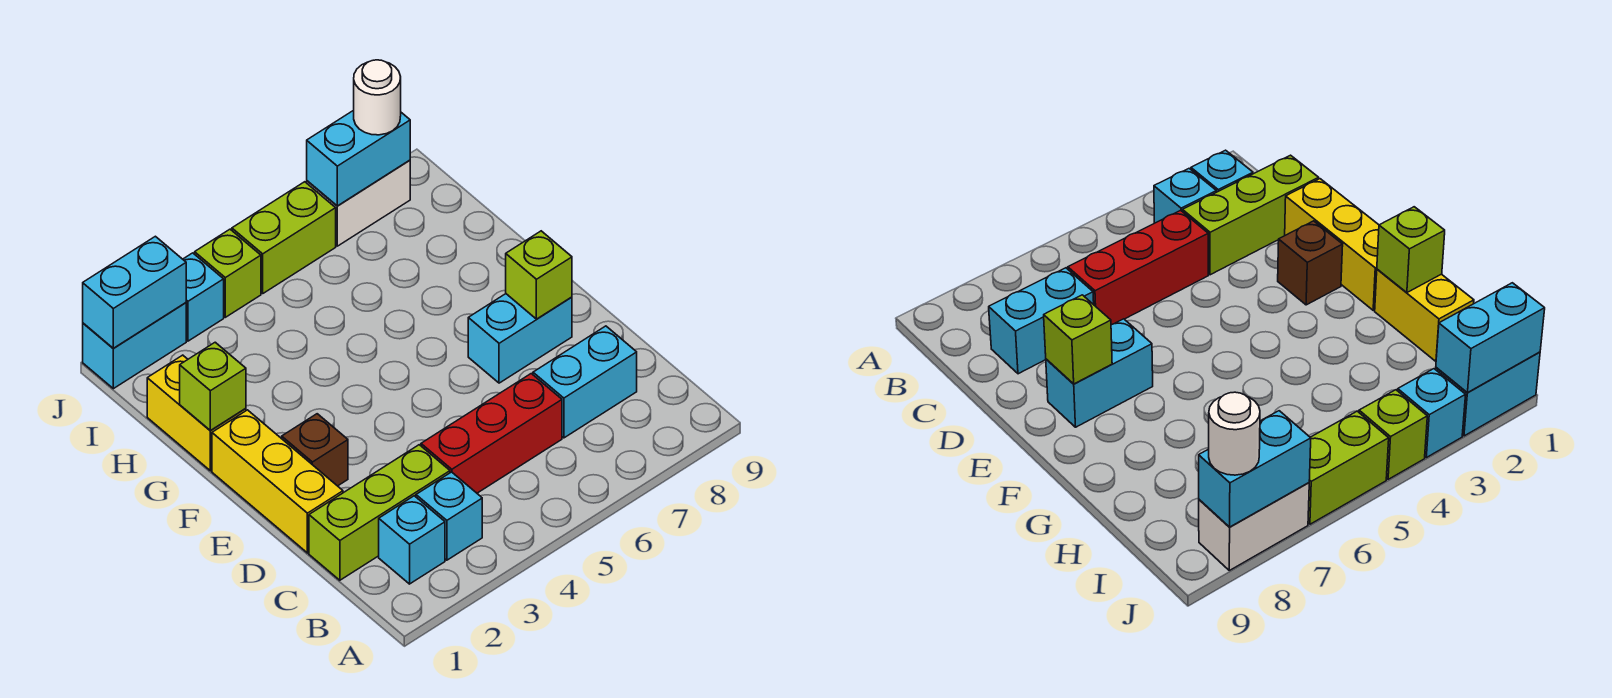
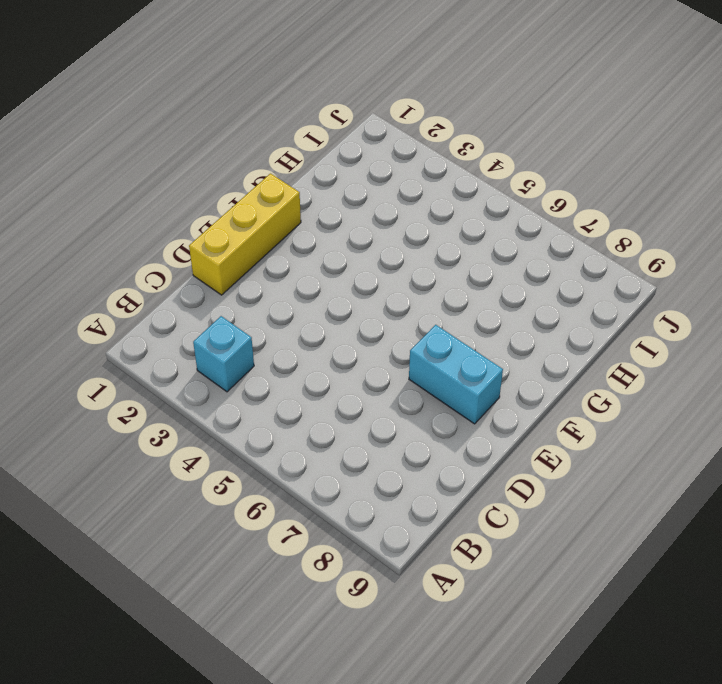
none -> cyan brick B2 level 1
none -> lime brick C1:C3 level 1
none -> red brick C4:C6 level 1

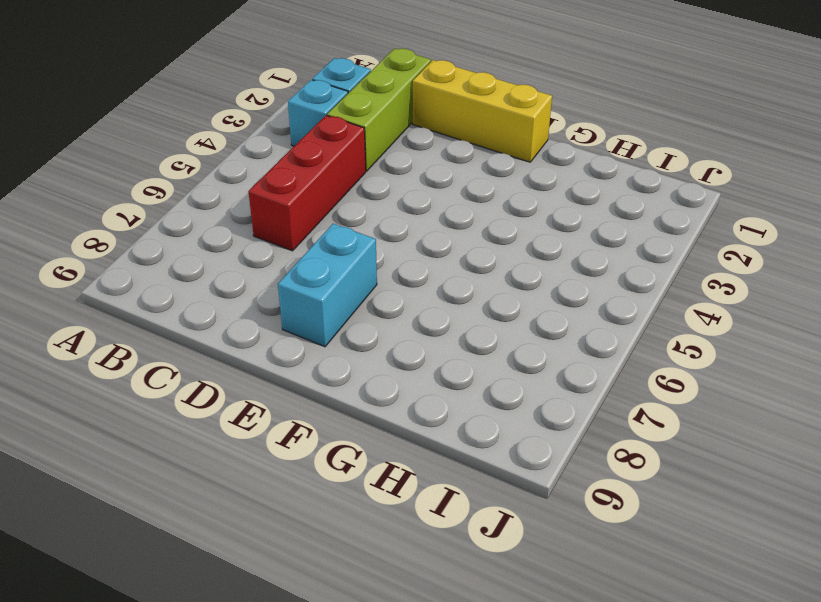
none -> cyan brick C7:C8 level 1
none -> brown brick E2 level 1
none -> yellow brick G1:H1 level 1

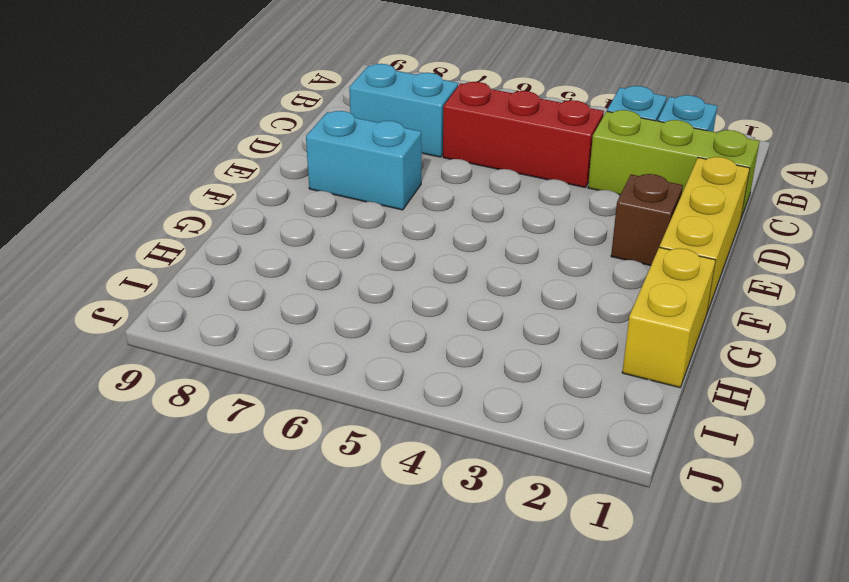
none -> cyan brick J1:J2 level 1
none -> cyan brick J3 level 1
none -> lime brick J4 level 1

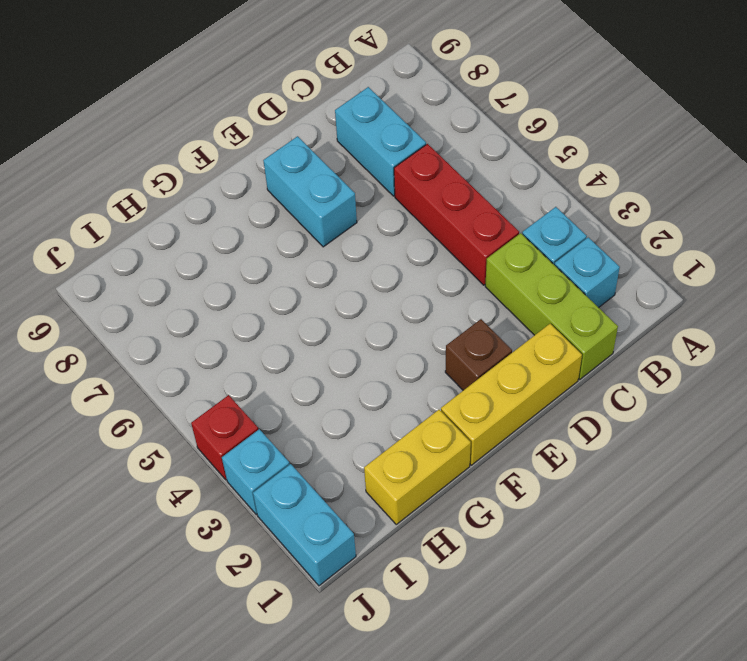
red brick J4 level 1 -> lime brick J4 level 1
none -> lime brick J5:J6 level 1
none -> white brick J7:J8 level 1
none -> lime brick E8 level 2

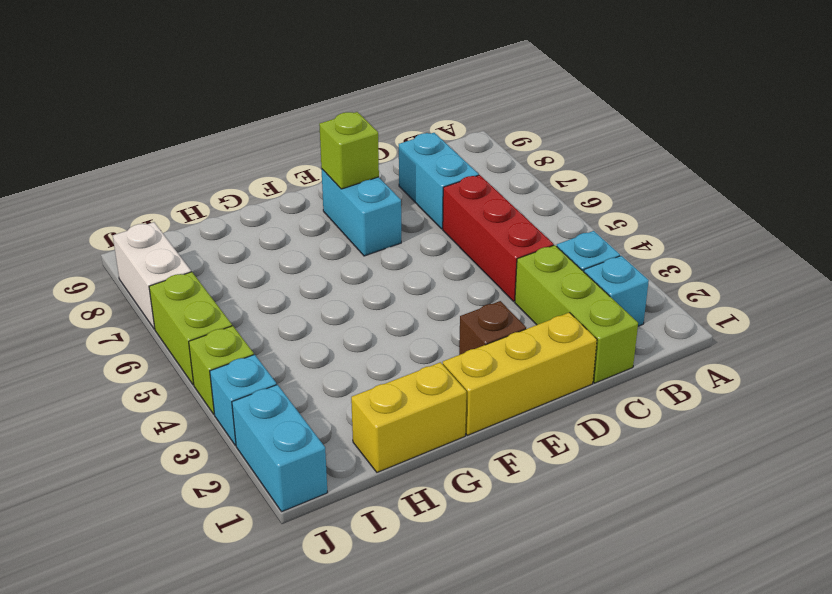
none -> lime brick G1 level 2
none -> cyan brick J1:J2 level 2
none -> cyan brick J7:J8 level 2

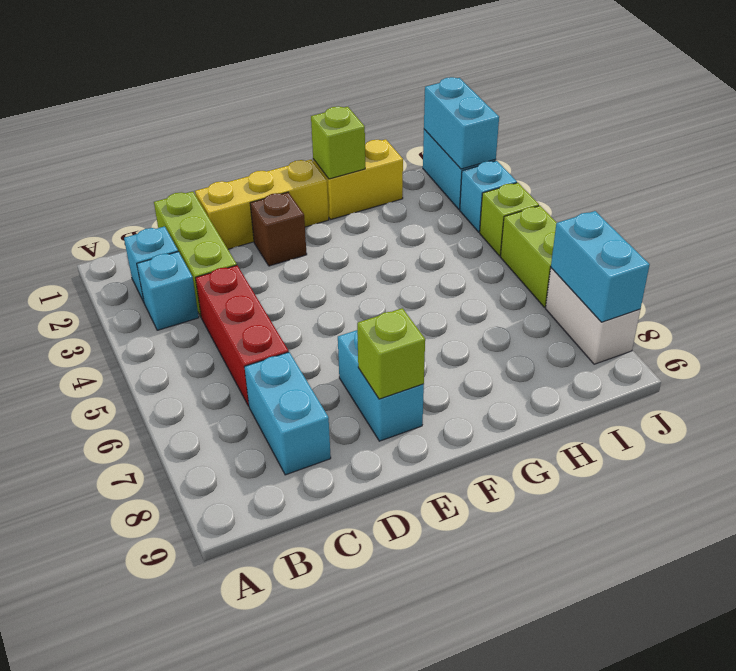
none -> white round brick J8 level 3

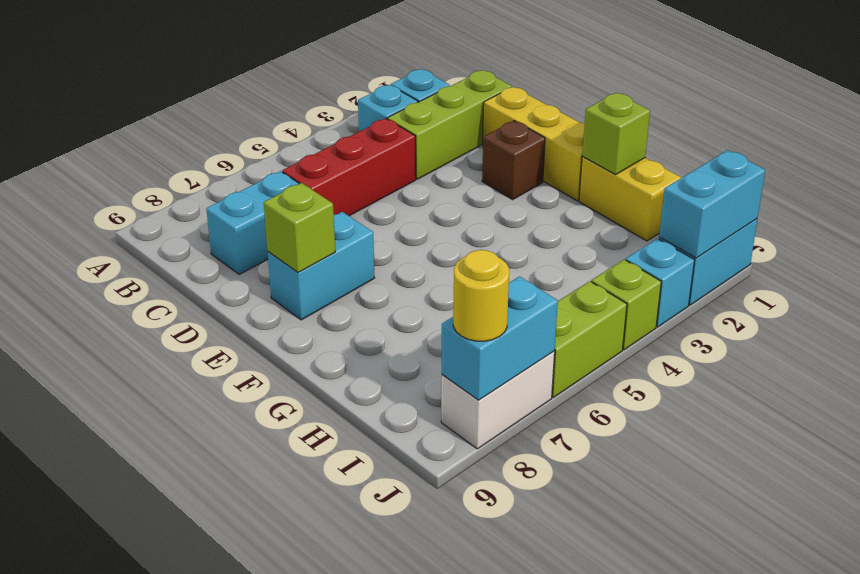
yellow round brick J8 level 3 -> white round brick J8 level 3

